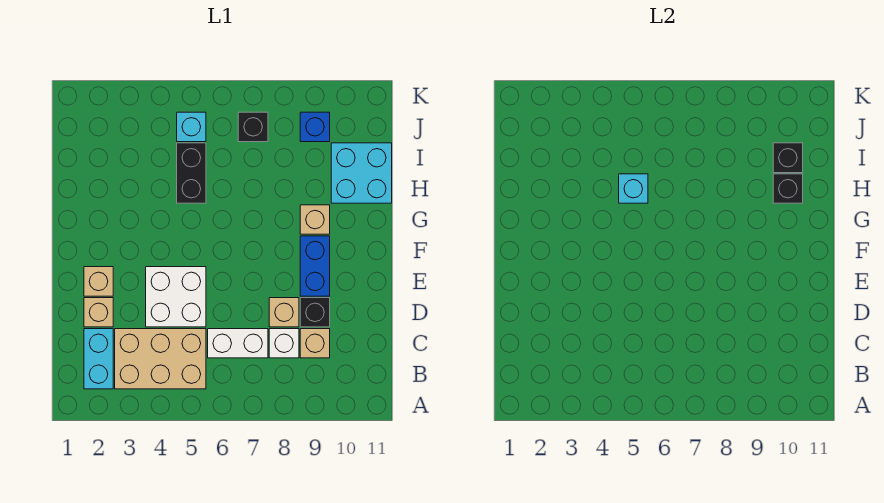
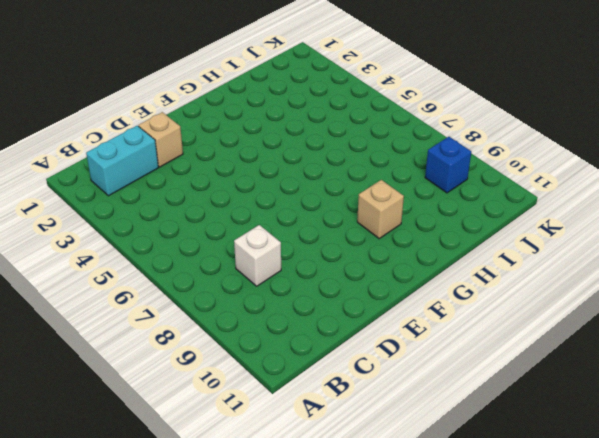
none -> tan brick B3:C5 level 1
none -> white brick C6:C7 level 1
none -> tan brick C9 level 1

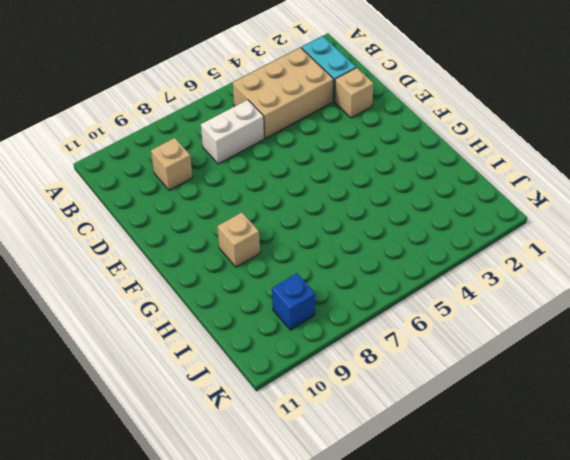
none -> white brick C8 level 1
none -> white brick D4:E5 level 1
none -> tan brick D8 level 1

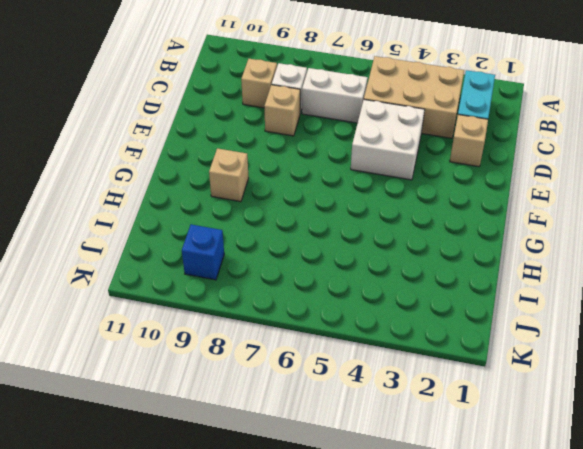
none -> black brick D9 level 1
none -> tan brick E2 level 1
none -> blue brick E9:F9 level 1

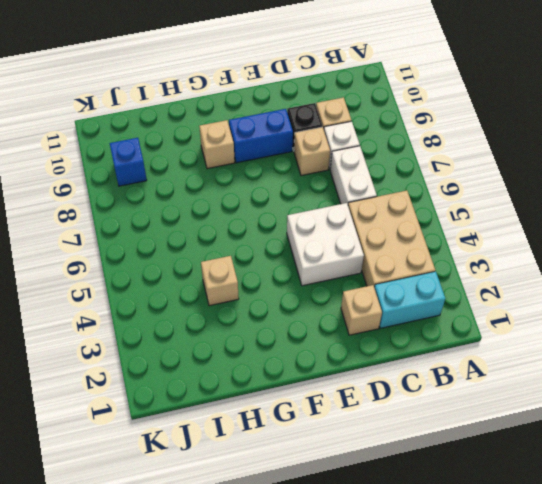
tan brick H4 level 1 -> tan brick E2 level 1
none -> black brick H5:I5 level 1
none -> cyan brick H10:I11 level 1
none -> cyan brick J5 level 1

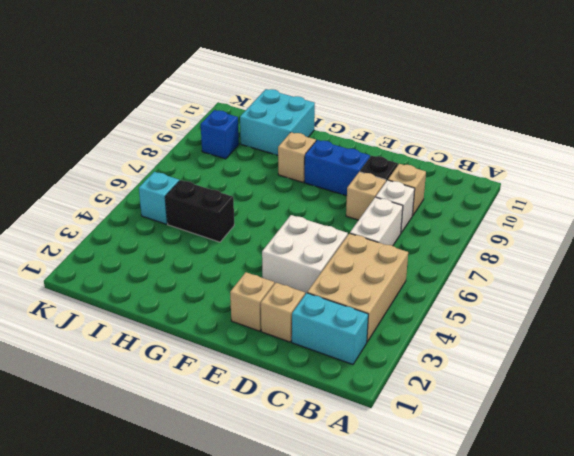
none -> black brick J7 level 1
none -> cyan brick H5 level 2
none -> black brick H10 level 2

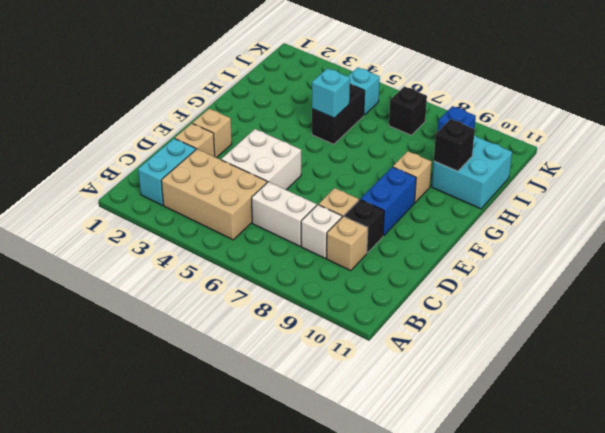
none -> black brick I10 level 2

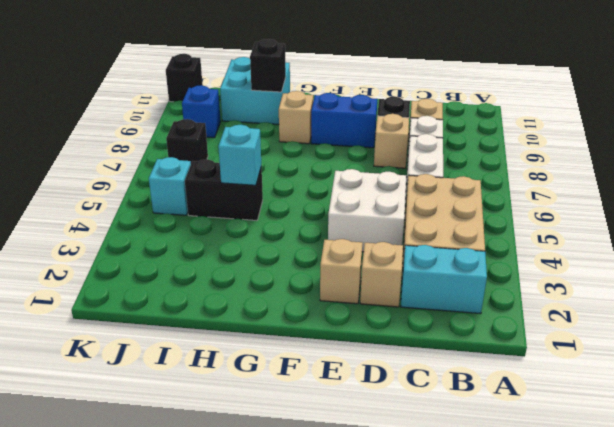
black brick K11 level 1 -> black brick I10 level 2

